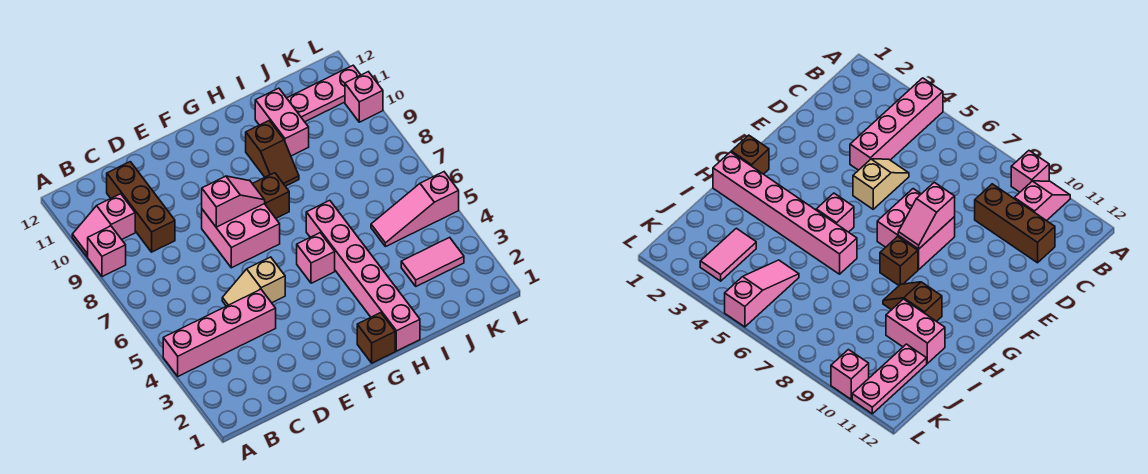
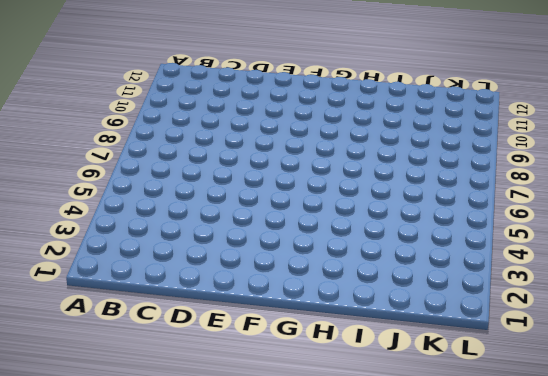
none -> pink brick A4:D4 level 1
none -> pink brick A9 level 1
none -> pink slope A10:B10 level 1 top B

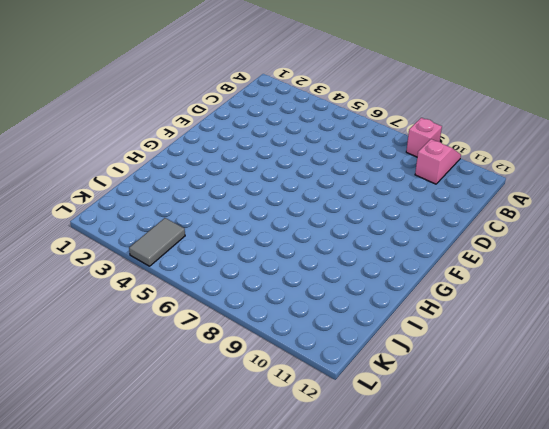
grey tile K4:L4 level 1 -> none
none -> pink brick A4:D4 level 1
none -> brown brick C9:C11 level 1
none -> tan slope D5:E5 level 1 top E

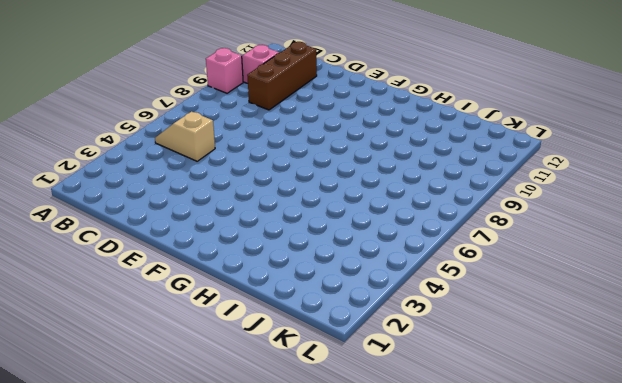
tan slope B5:C5 level 1 top C -> tan slope D5:E5 level 1 top E
none -> pink brick A4:D4 level 1
none -> pink brick E7:F8 level 1
none -> brown brick G1 level 1

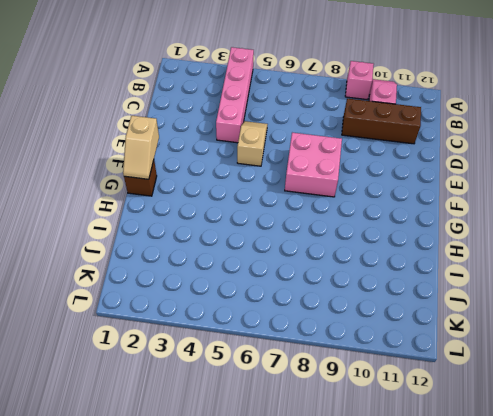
tan slope F1:G1 level 2 top F -> none
none -> pink brick G5 level 1
none -> brown brick G8 level 1
none -> pink brick H1:H6 level 1

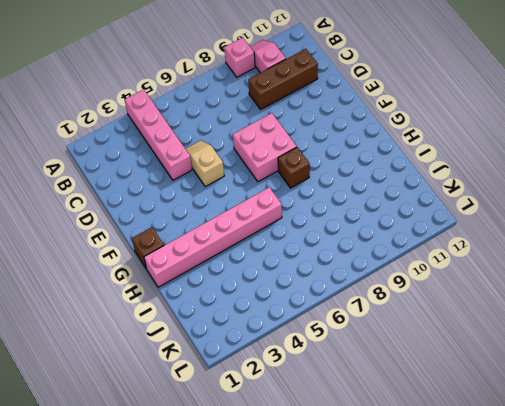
none -> pink brick G5 level 1
none -> brown slope H9:H10 level 1 top 10
none -> pink brick I10:I11 level 1

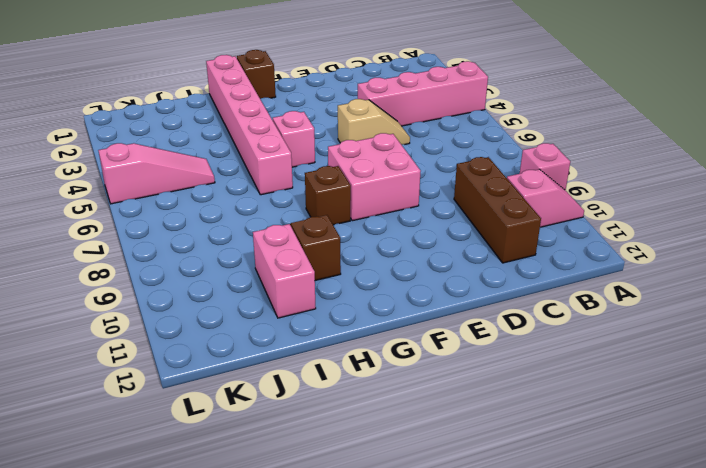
none -> pink tile J3:K3 level 1
none -> pink plate J11:L11 level 1
none -> pink brick L10 level 1

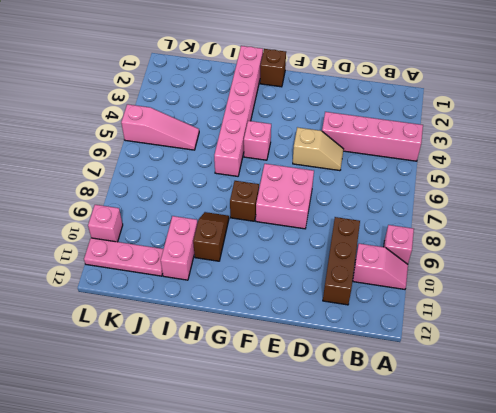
none -> pink tile J3:K3 level 1
none -> pink slope E8:F8 level 2 top E

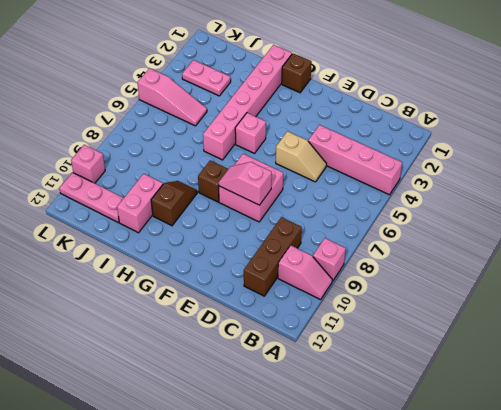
pink plate J3:K3 level 1 -> pink tile J3:K3 level 1

